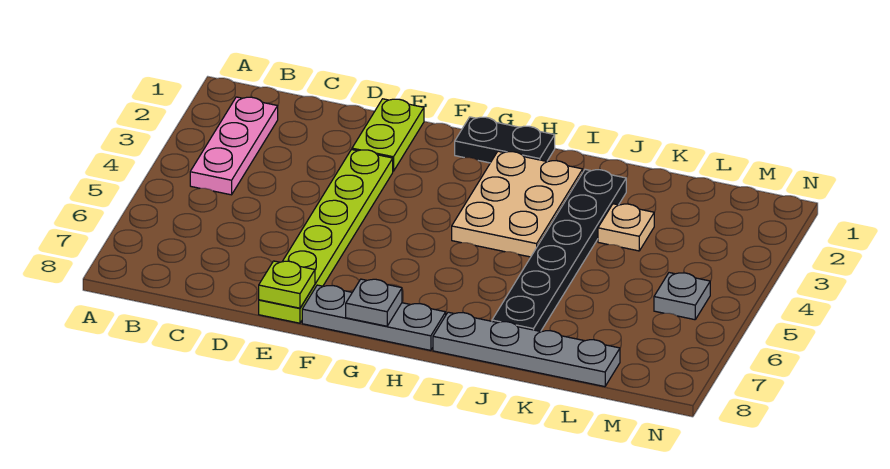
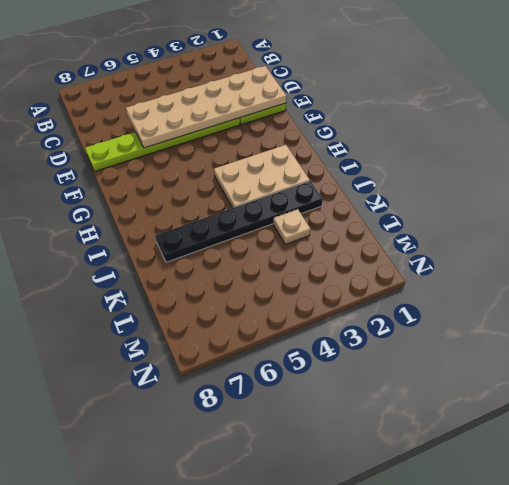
tan plate D1:E6 level 2 -> none
none -> pink plate B2:B4 level 1
none -> grey plate F8:H8 level 1
none -> black plate G1:H1 level 1

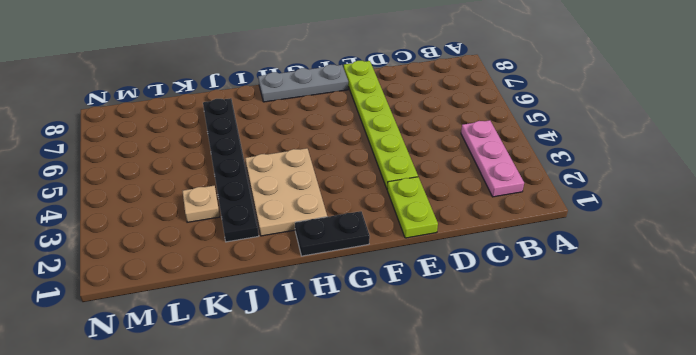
none -> grey plate I8:L8 level 1
none -> grey plate M5 level 1
none -> lime plate E8 level 2

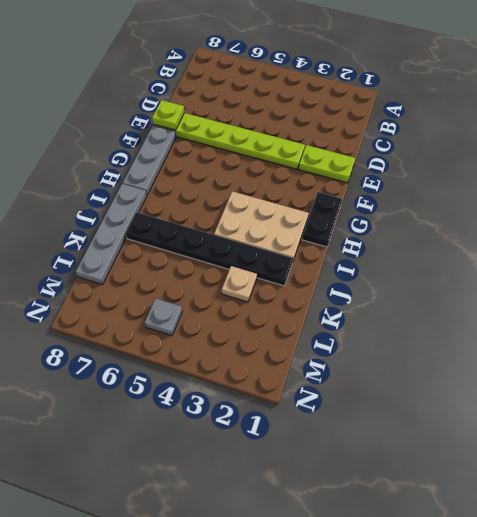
none -> pink plate B2:B4 level 1
none -> grey plate G8 level 2

